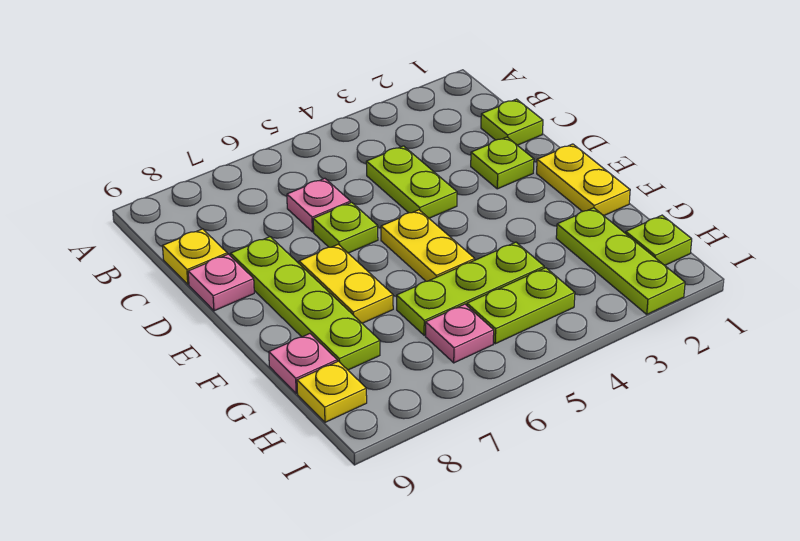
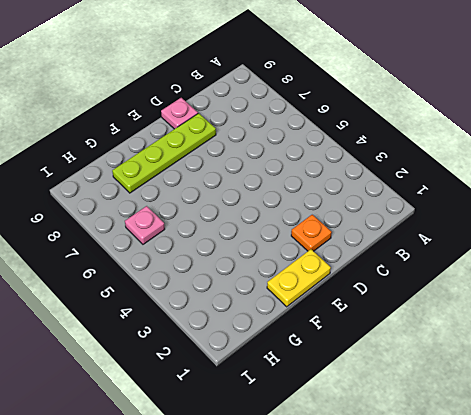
orange plate D2 level 1 -> lime plate D2 level 1
none -> lime plate C1 level 1
none -> lime plate C4:D4 level 1
none -> pink plate C6 level 1

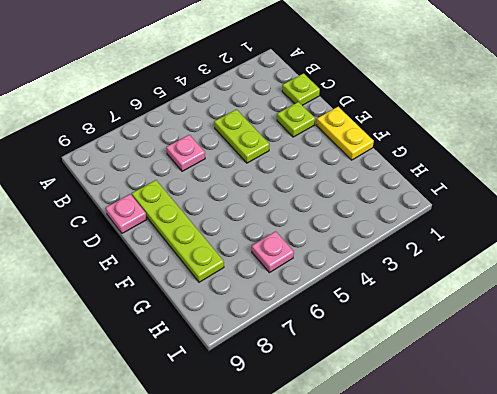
none -> yellow plate C9 level 1
none -> lime plate D6 level 1
none -> yellow plate E5:F5 level 1

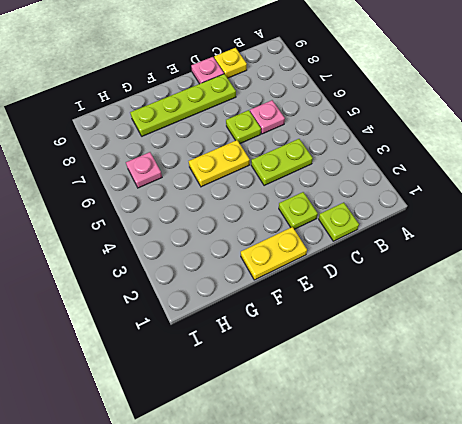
none -> yellow plate E7:F7 level 1
none -> lime plate G2:I2 level 1
none -> lime plate G4:G6 level 1

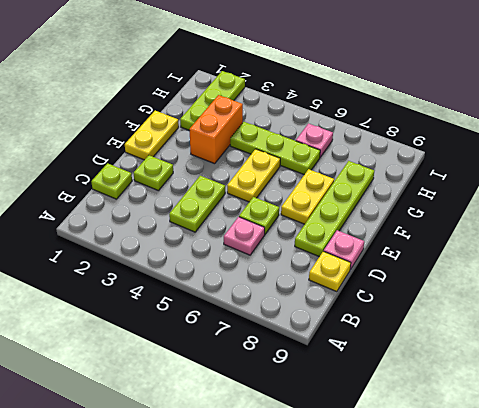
orange brick F3:G3 level 1 -> none
none -> pink plate G9 level 1
none -> lime plate H1 level 1
none -> lime plate H4:H5 level 1

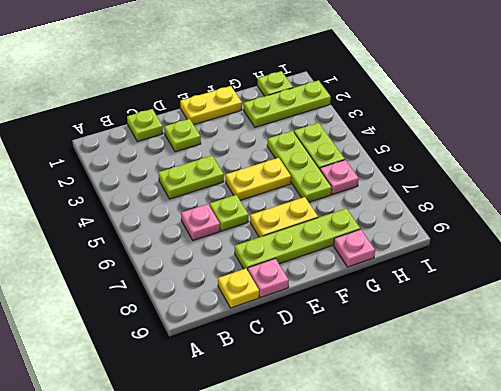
none -> yellow plate H9 level 1

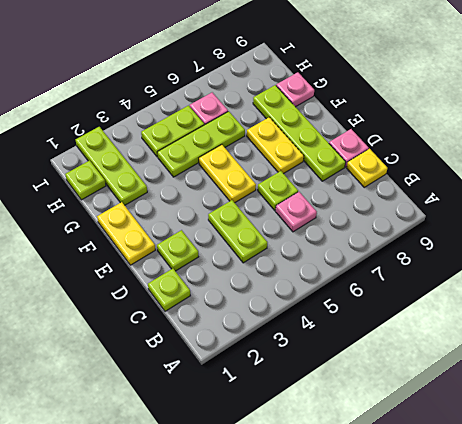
none -> yellow plate H9 level 1

